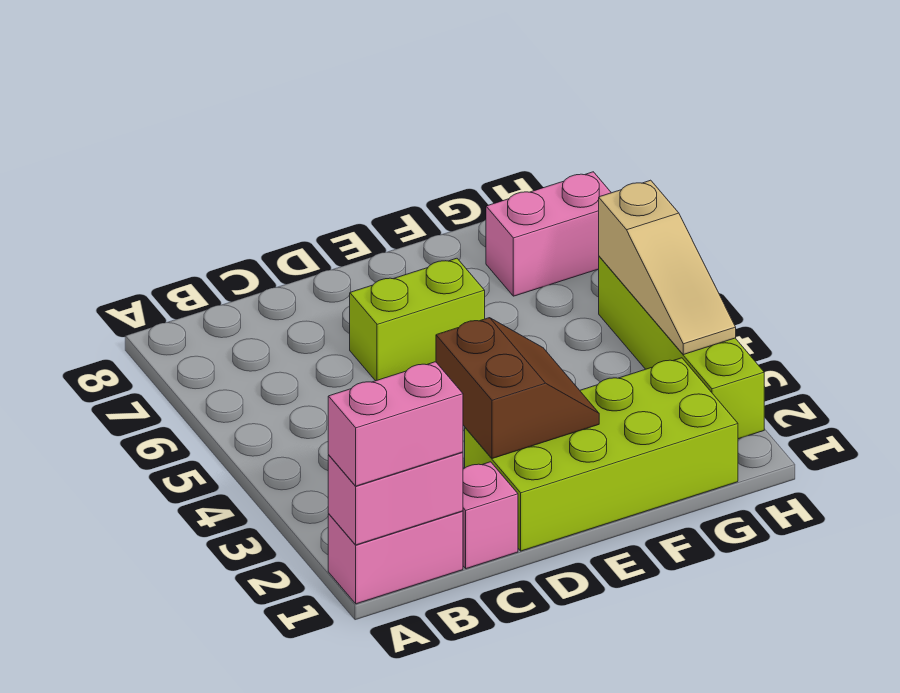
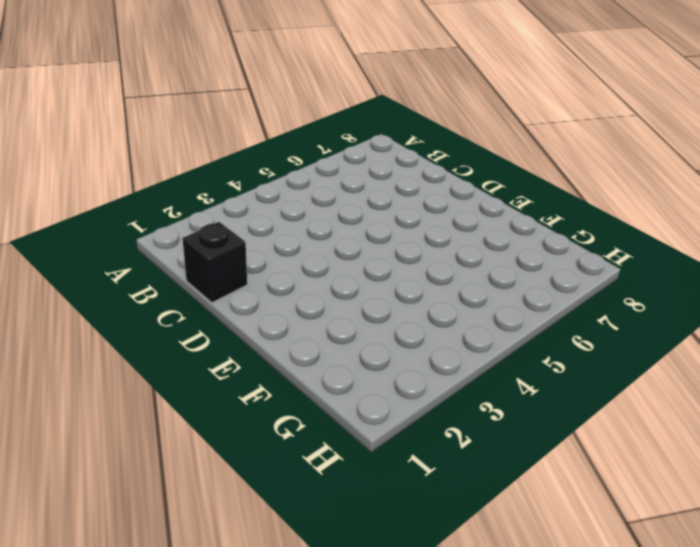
black brick C1 level 1 -> pink brick C1 level 1
none -> pink brick A1:B1 level 1
none -> lime brick D1:G2 level 1

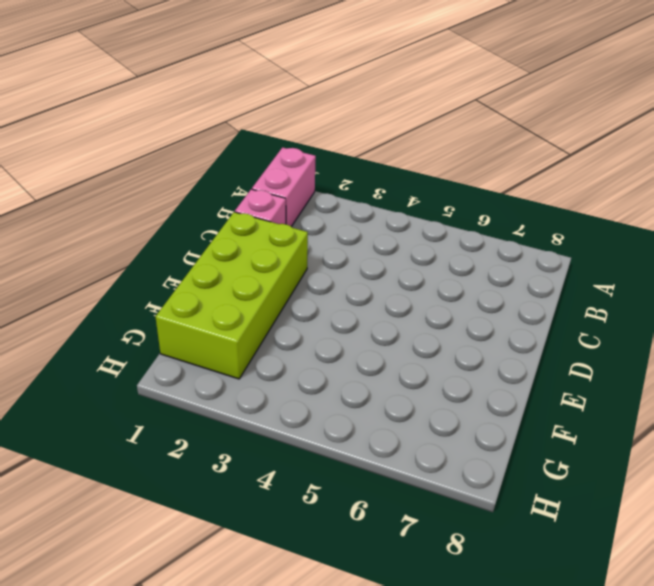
none -> lime brick D6:E6 level 1
none -> pink brick G7:H7 level 1

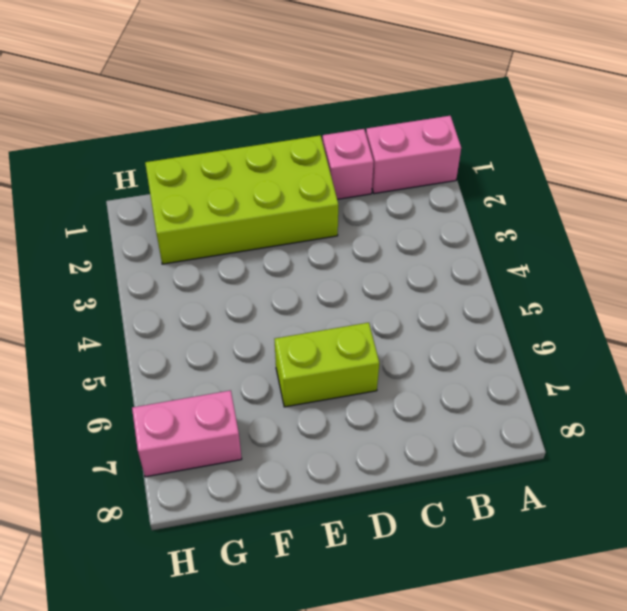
none -> lime brick H2:H5 level 1
none -> pink brick A1:B1 level 2

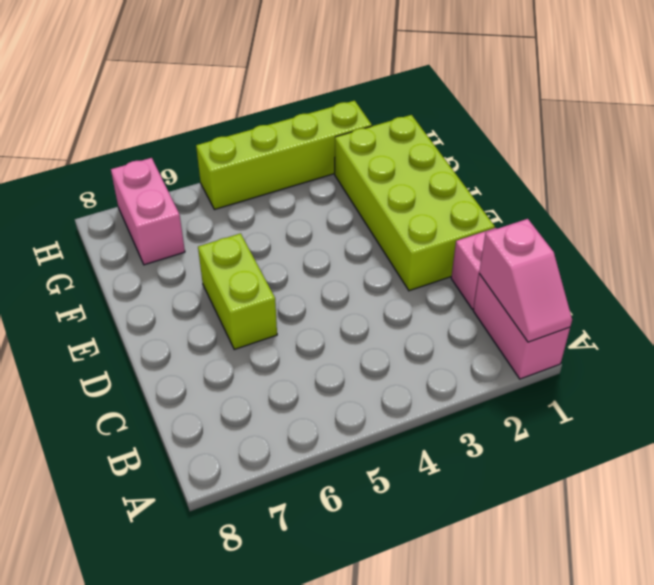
pink slope A1:B1 level 2 top B -> pink brick A1:B1 level 2
none -> brown slope D2:E3 level 2 top D
none -> tan slope H3:H5 level 2 top 5

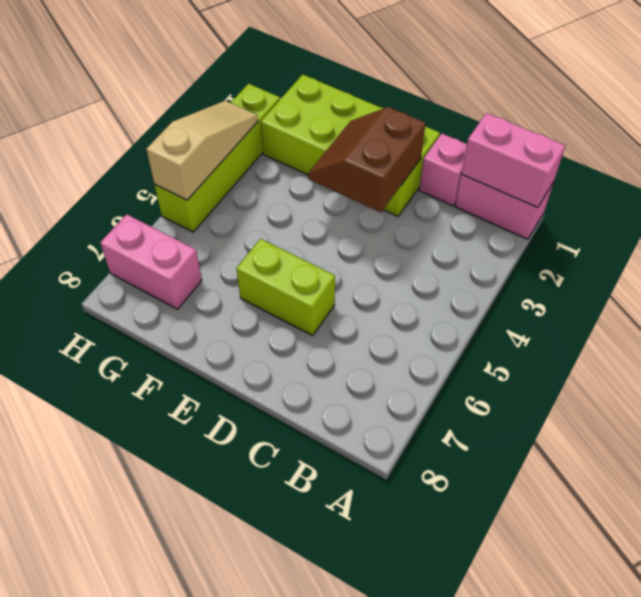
none -> pink brick A1:B1 level 3

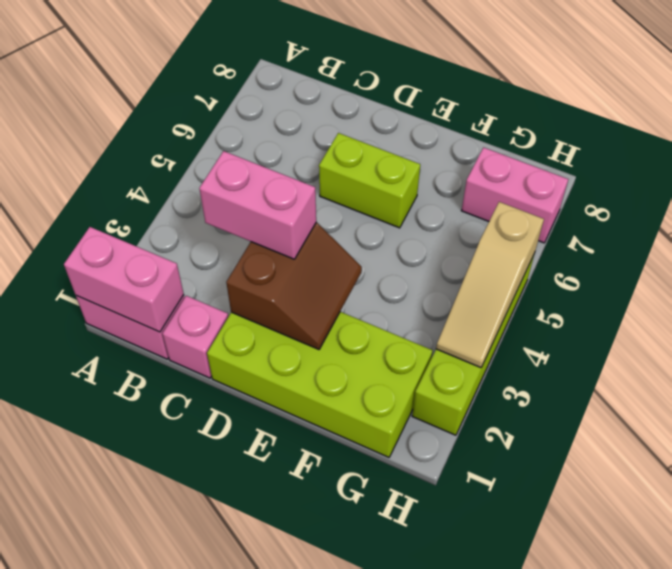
pink brick C3:D3 level 3 -> pink brick A1:B1 level 3

